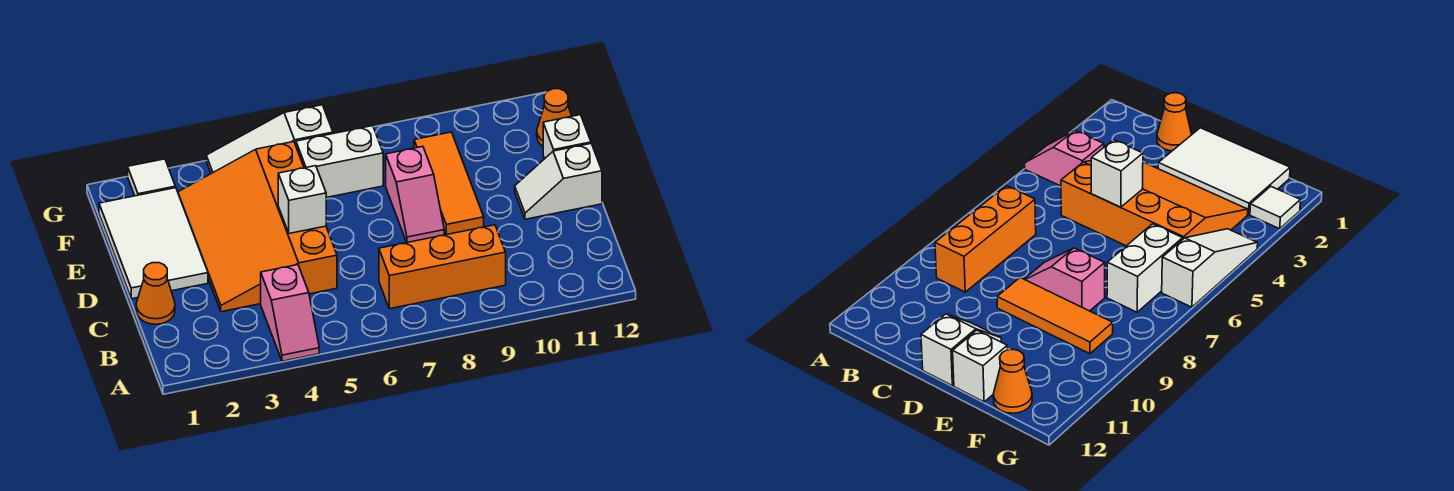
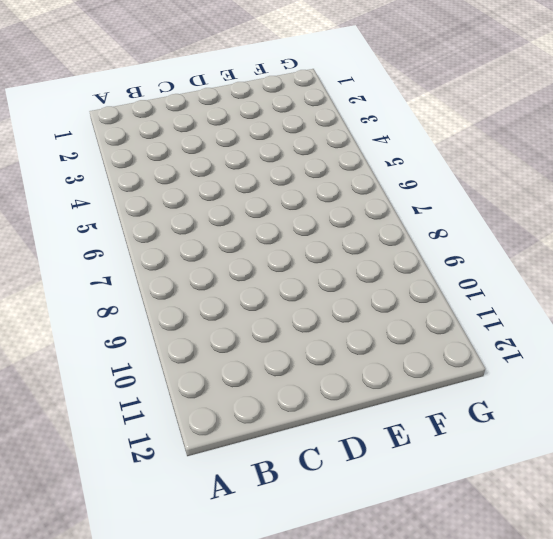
none -> pink slope A4:B4 level 1 top B
none -> orange brick B7:B9 level 1
none -> orange cone C1 level 1

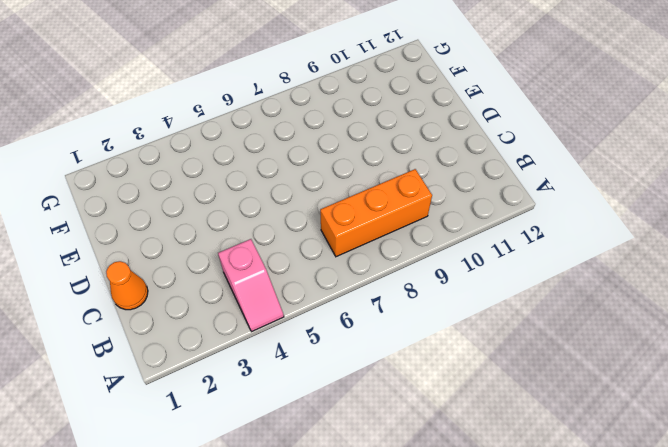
none -> orange slope C3:F5 level 1 top 5
none -> white tile D1:F2 level 1
none -> pink slope D8:E8 level 1 top E

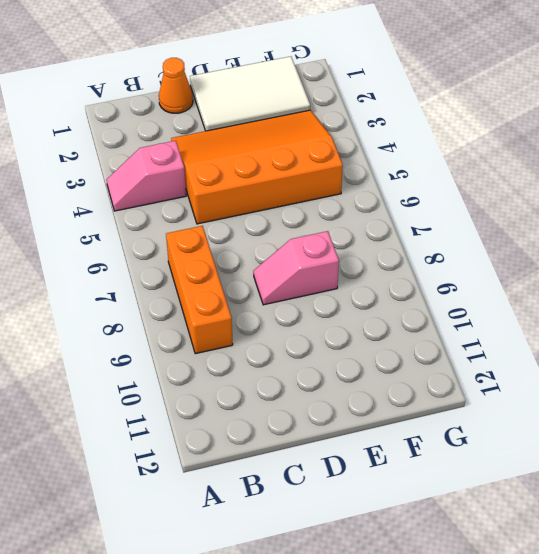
none -> orange tile D9:F9 level 1
none -> white slope D11:D12 level 1 top 12
none -> white brick E12 level 1

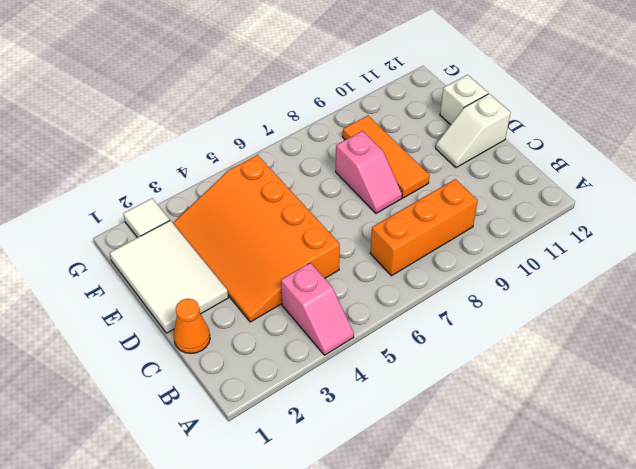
none -> white brick F6:F7 level 1
none -> orange cone F12 level 1
none -> white slope G4:G6 level 1 top 6

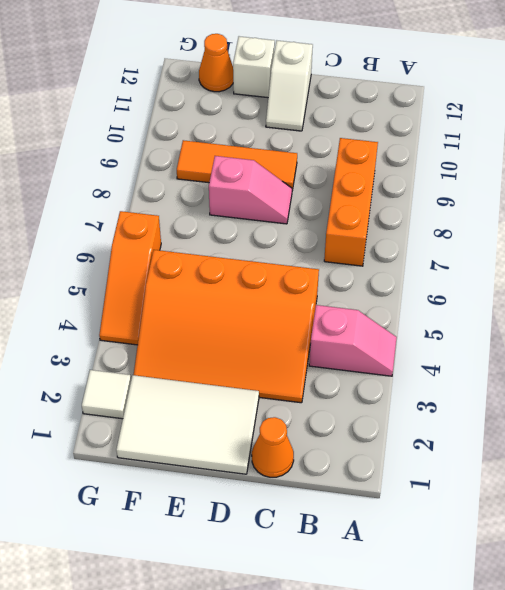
orange slope G4:G6 level 1 top 6 -> white slope G4:G6 level 1 top 6
none -> white brick F6:F7 level 1
none -> white brick D5 level 2

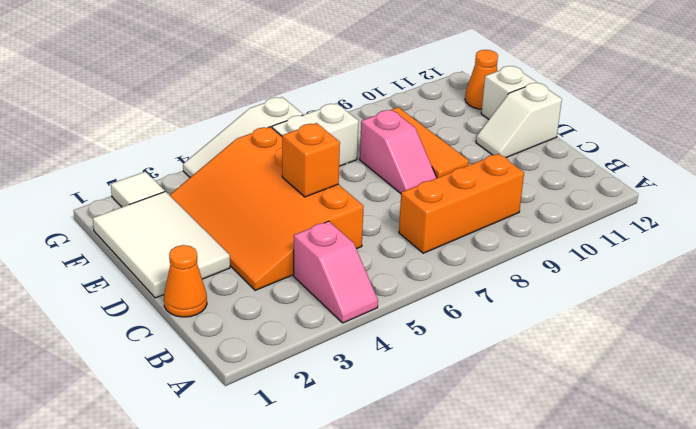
orange brick D5 level 2 -> white brick D5 level 2

